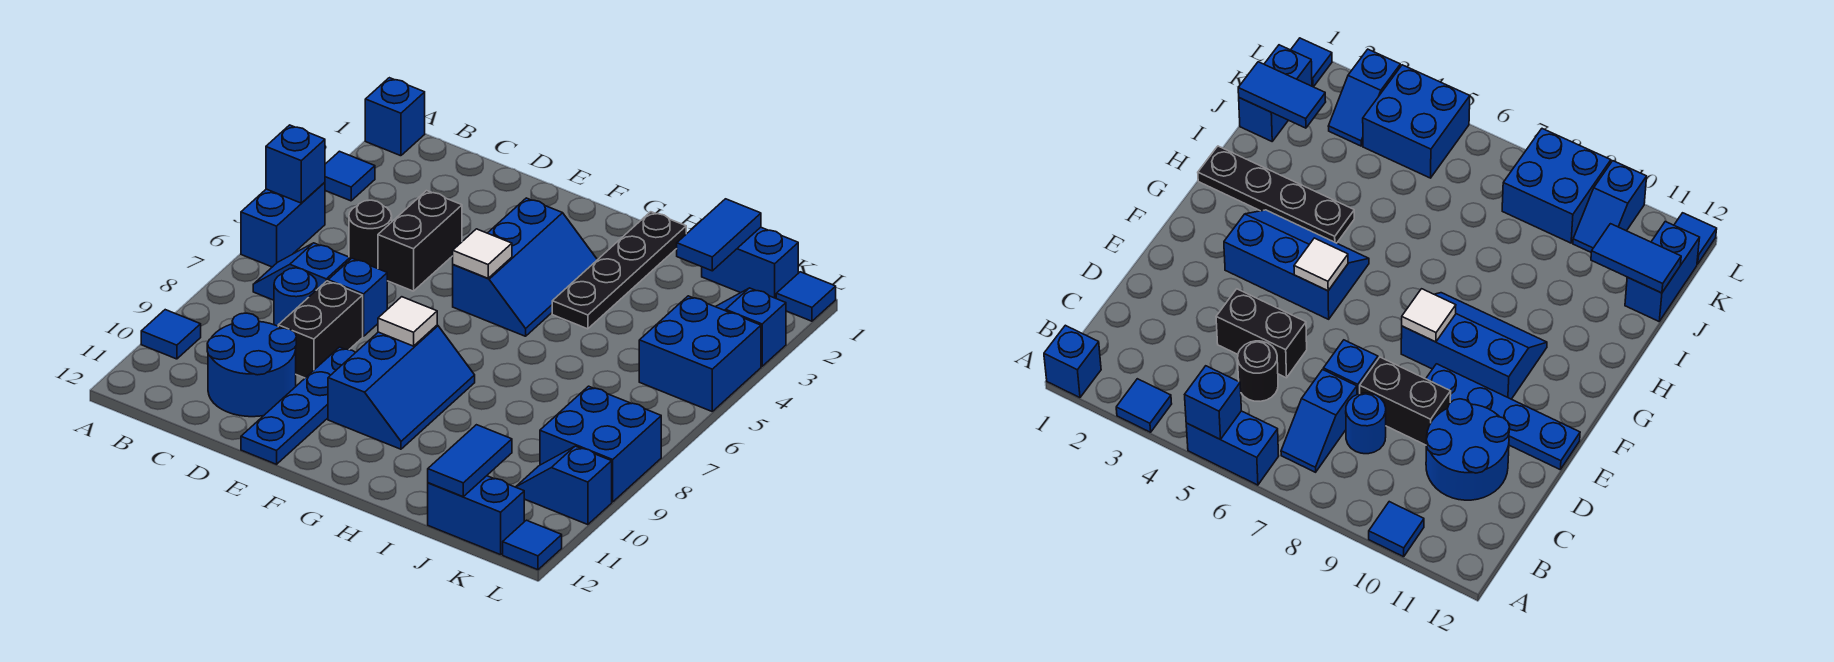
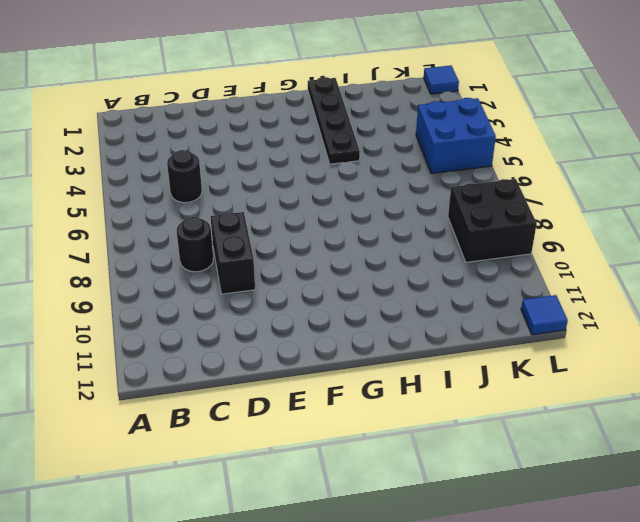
black round brick C8 level 1 -> blue round brick C8 level 1
black brick K8:L9 level 1 -> blue brick K8:L9 level 1
none -> blue brick A1 level 1
none -> blue tile A3 level 1
none -> blue brick A5:A6 level 1

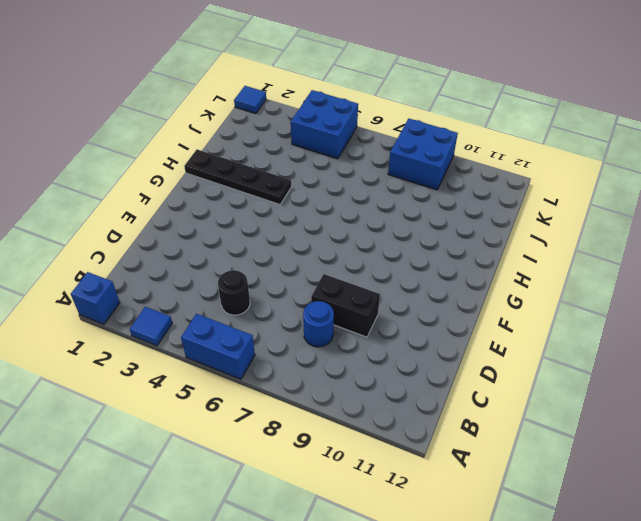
none -> blue tile A10 level 1
none -> blue slope B7:C7 level 1 top C
none -> blue round brick C10:D11 level 1

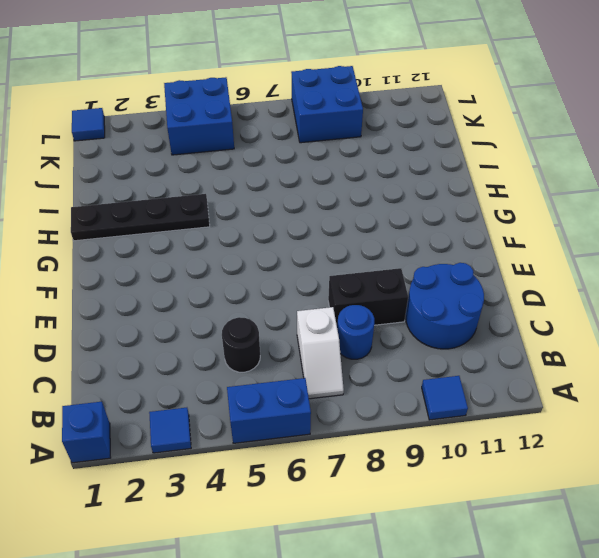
white slope B7:C7 level 1 top C -> blue slope B7:C7 level 1 top C
none -> black brick D4:D5 level 1
none -> blue brick D7 level 1
none -> blue plate E9:E12 level 1

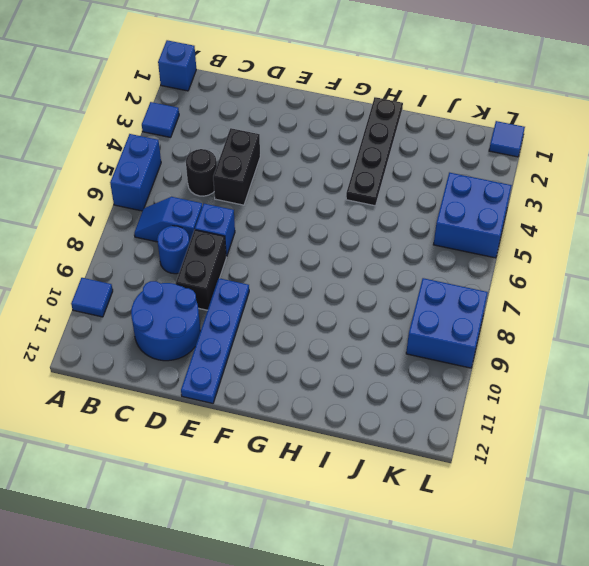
none -> blue slope F3:G5 level 1 top F
none -> blue slope F8:G10 level 1 top F
none -> blue brick J1:K1 level 1

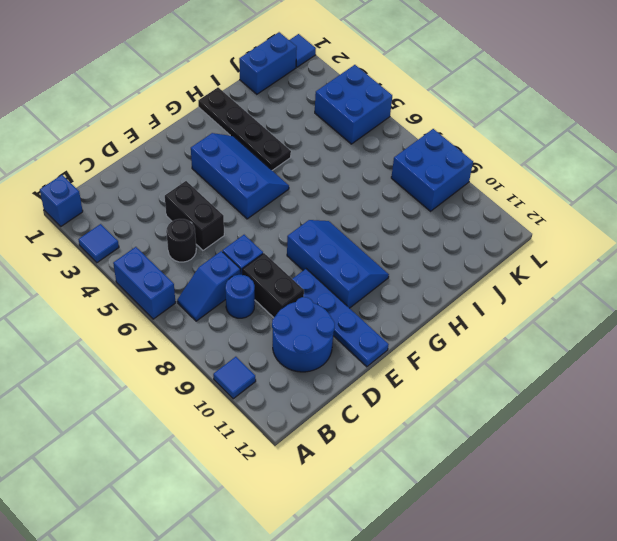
none -> blue brick J12:K12 level 1
none -> blue slope K3:L3 level 1 top L
none -> blue slope K10:L10 level 1 top L

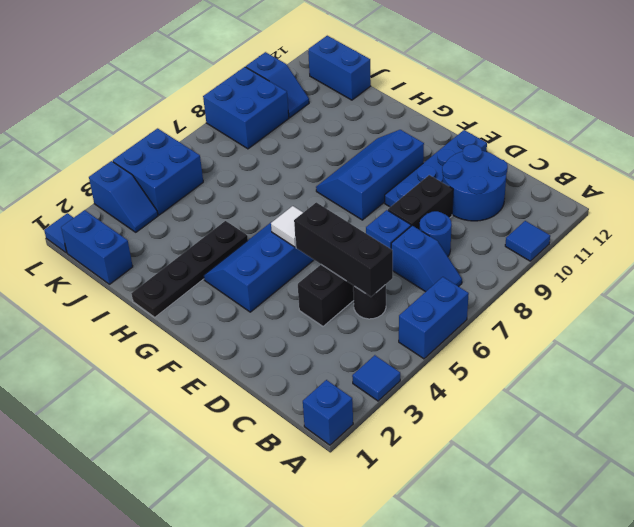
black brick C5:E5 level 2 -> none
none -> blue tile L12 level 1
none -> blue brick A5 level 2
none -> white tile F8 level 2

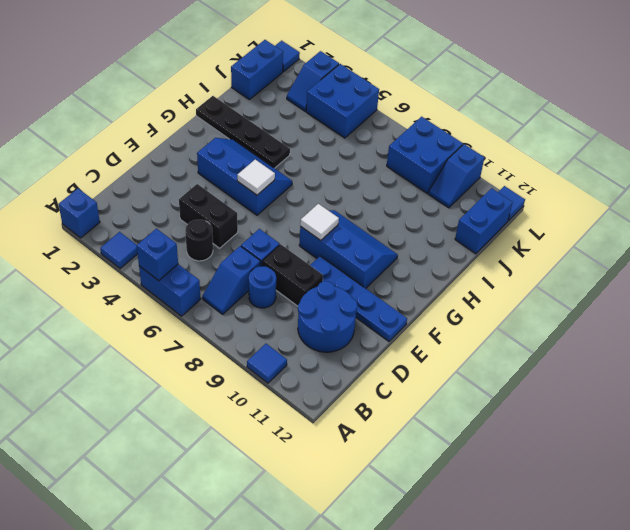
none -> blue tile J1:J2 level 2
none -> blue tile J11:J12 level 2

